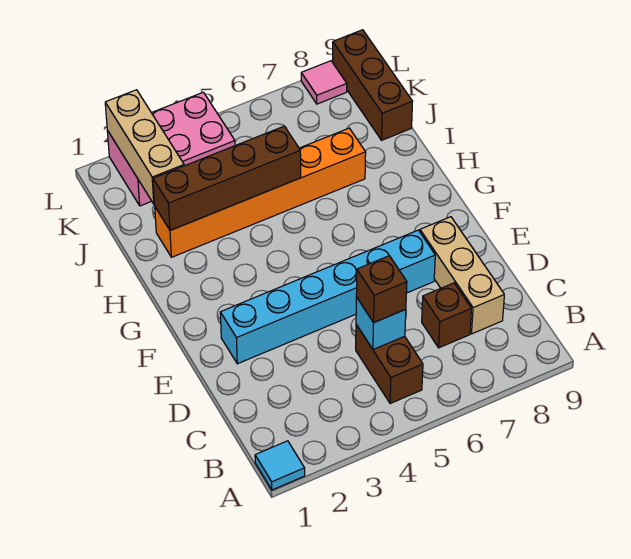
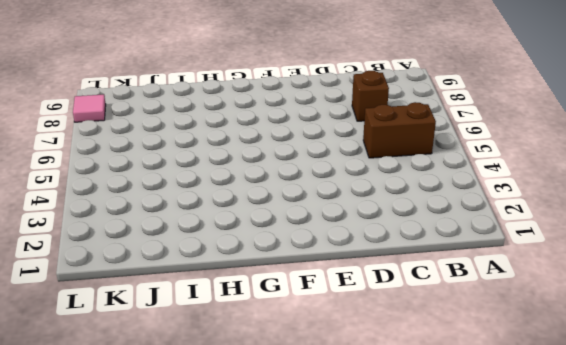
none -> cyan tile A1 level 1
none -> tan brick C8:E8 level 1
none -> cyan brick E2:E7 level 1

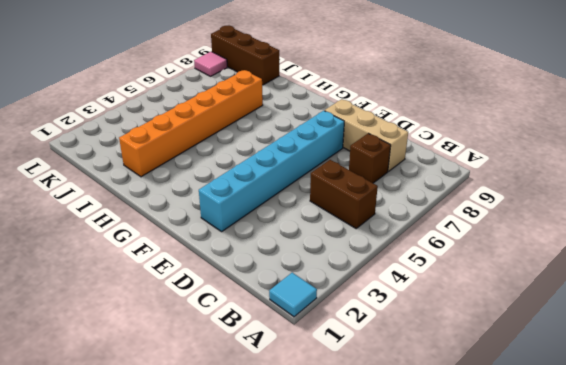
none -> pink brick K2:L4 level 1
none -> cyan brick C5 level 2
none -> brown brick I2:I5 level 2

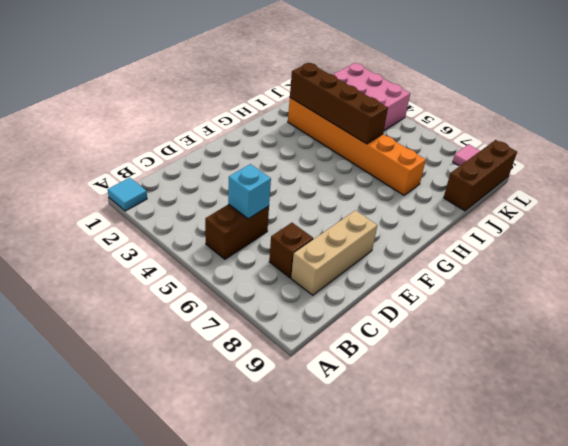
none -> cyan brick E2:E7 level 1
none -> tan brick J2:L2 level 2
none -> brown brick C5 level 3

